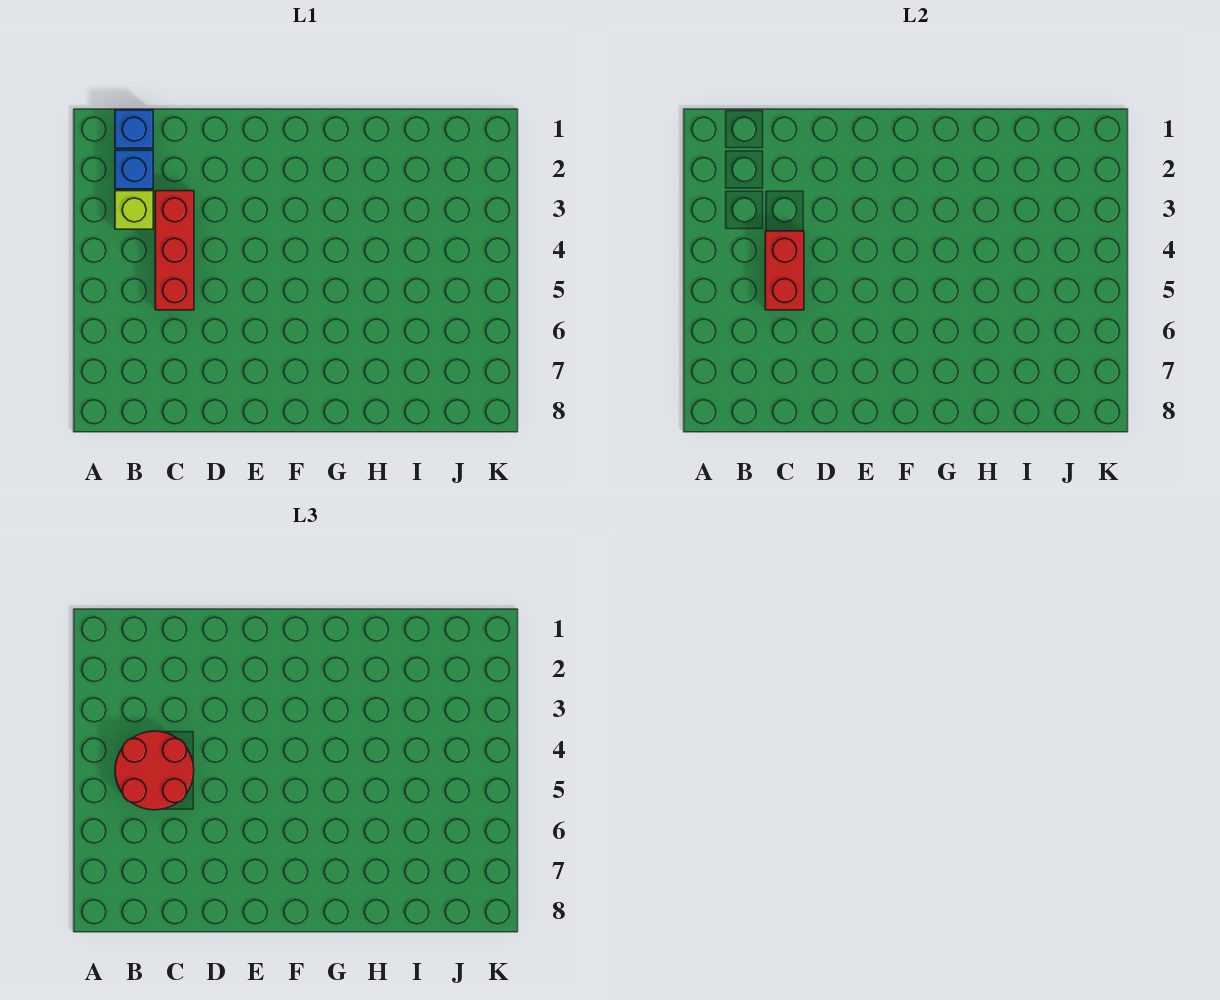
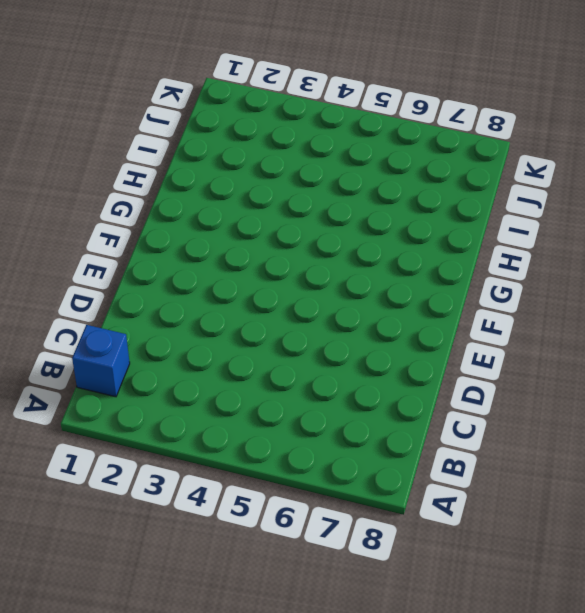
none -> blue brick B2 level 1
none -> lime brick B3 level 1

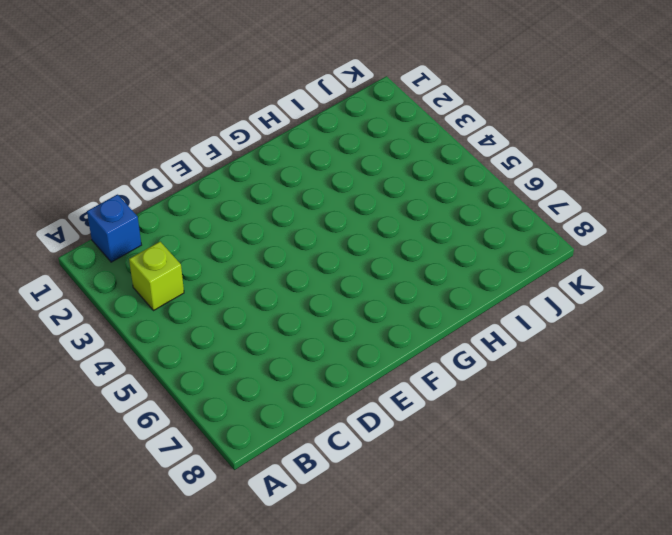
none -> blue brick B2 level 1
none -> red brick C3:C5 level 1

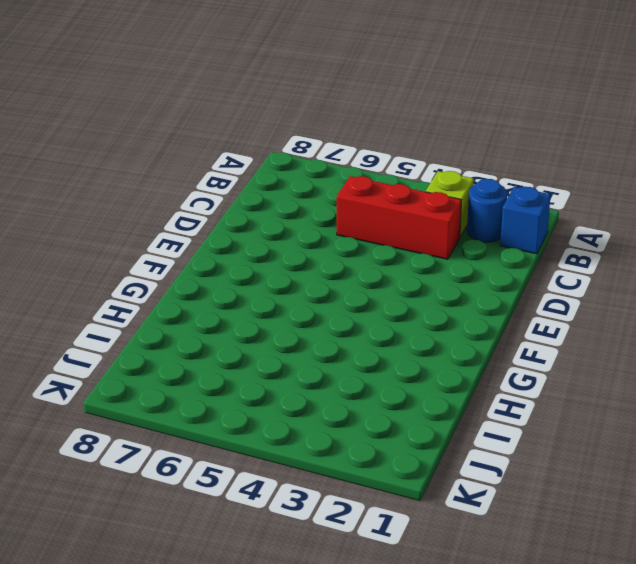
blue round brick B2 level 1 -> blue brick B2 level 1
none -> red brick C4:C5 level 2
none -> red round brick B4:C5 level 3

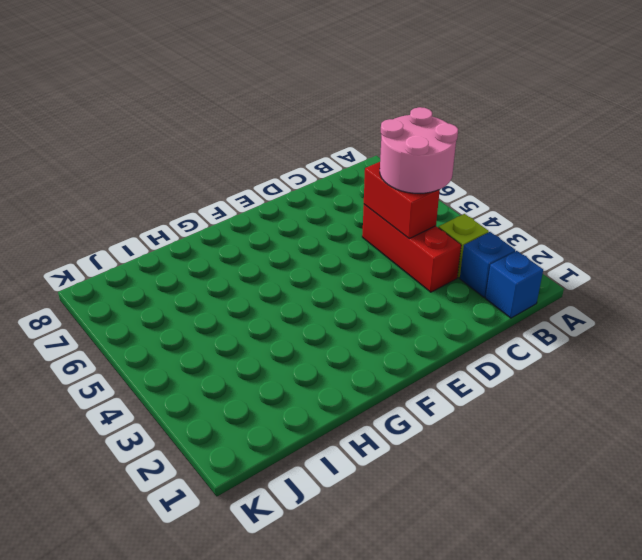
pink round brick B4:C5 level 3 -> red round brick B4:C5 level 3

